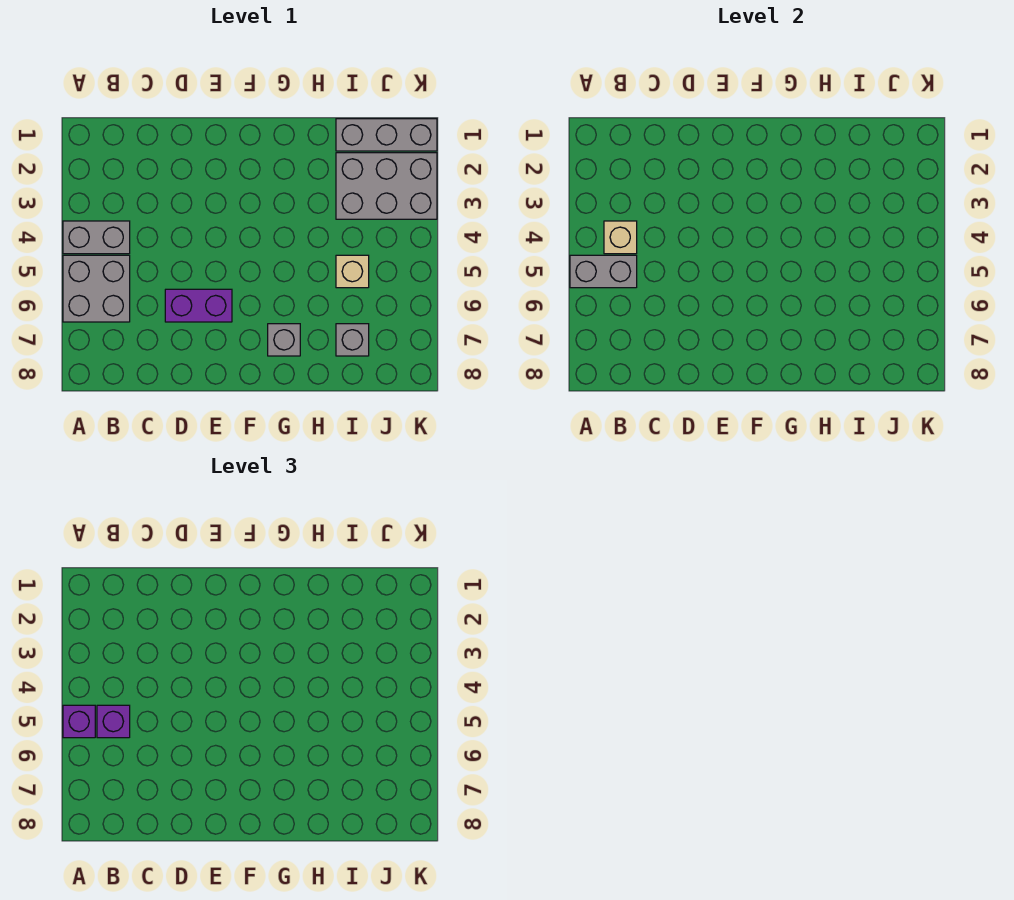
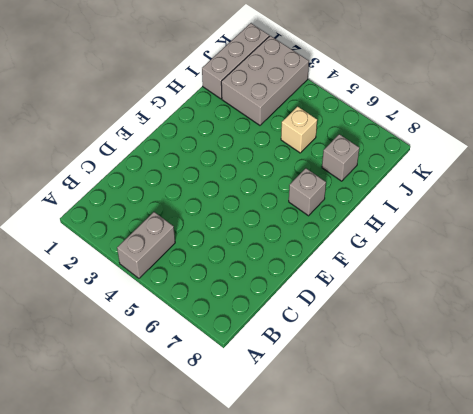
none -> grey brick A5:B6 level 1
none -> purple brick D6:E6 level 1
none -> grey brick A5:B5 level 2

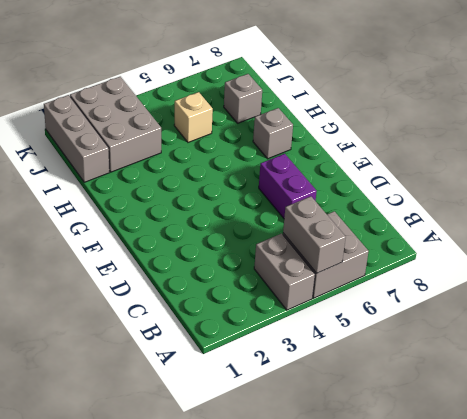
none -> tan brick B4 level 2
none -> purple brick A5 level 3
none -> purple brick B5 level 3

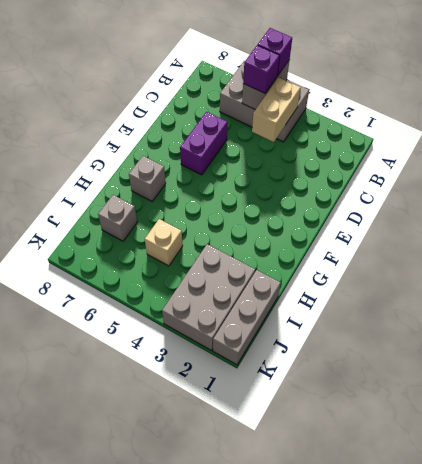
tan brick B4:C4 level 2 -> tan brick B4 level 2

